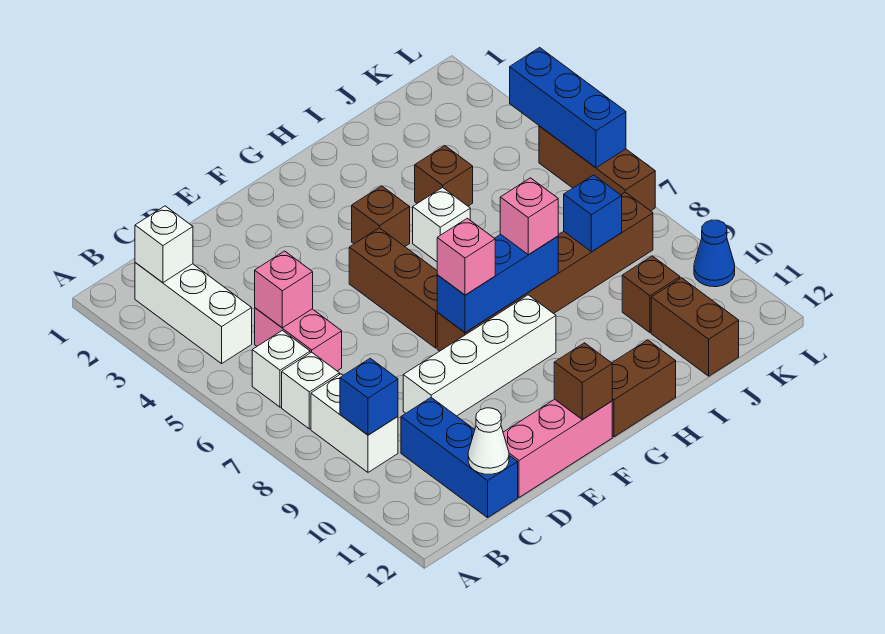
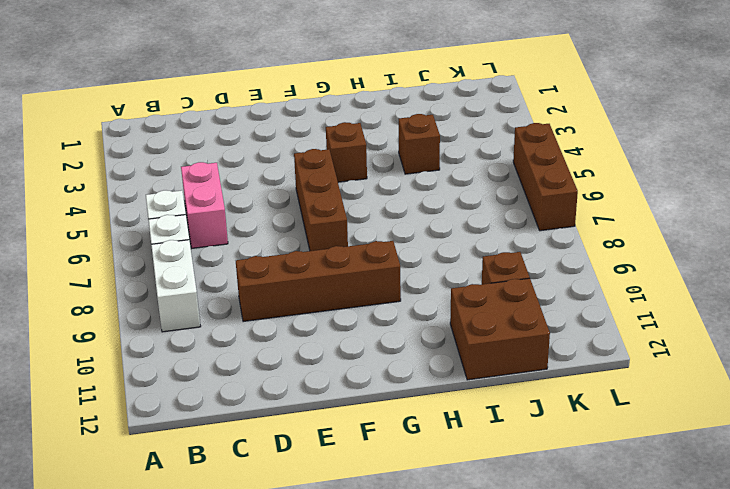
brown brick D9:G9 level 1 -> white brick D9:G9 level 1
brown brick I11:J12 level 1 -> brown brick J11:J12 level 1
none -> white brick B2:B4 level 1
none -> blue brick C10:C12 level 1
none -> pink brick D12:F12 level 1

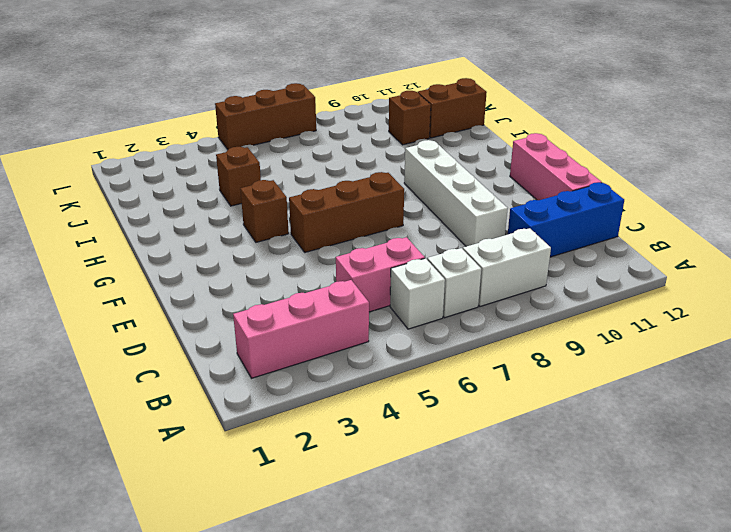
pink brick B2:B4 level 1 -> white brick B2:B4 level 1
none -> brown brick F8:K8 level 1
none -> brown brick G12:H12 level 1
none -> white brick H5 level 1

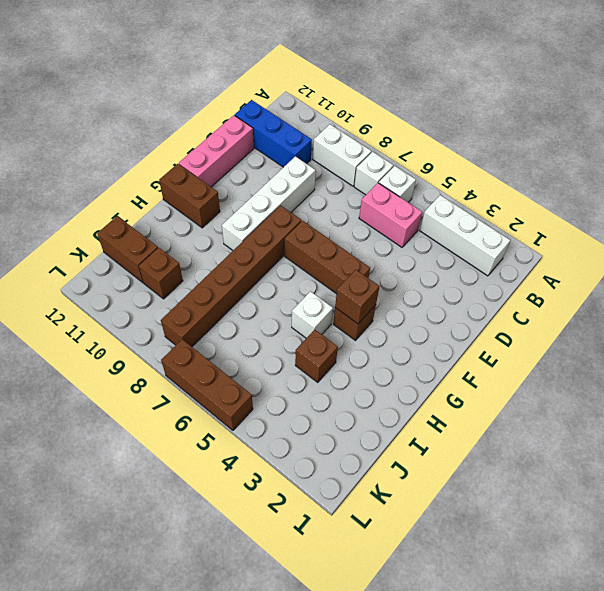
brown brick G4 level 2 -> brown brick F12 level 2
brown brick G11:G12 level 1 -> brown brick G12:H12 level 1
none -> blue cone L10 level 1
none -> white brick B2 level 2
none -> blue brick B9 level 2

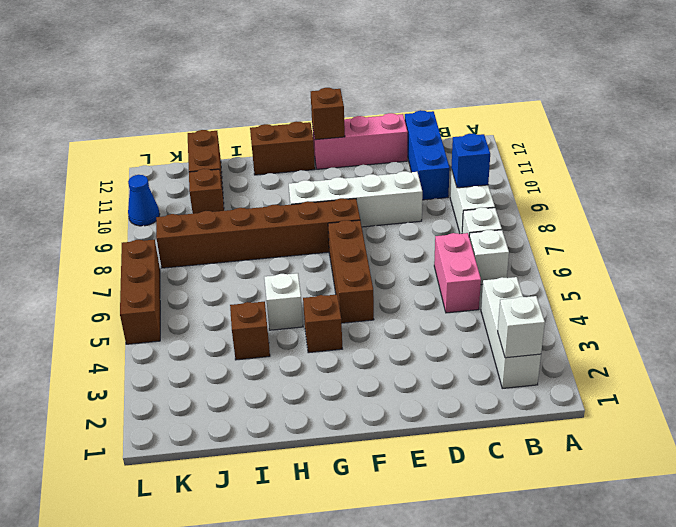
none -> pink brick C5 level 2
none -> white cone C12 level 2
none -> blue brick F8:H8 level 2

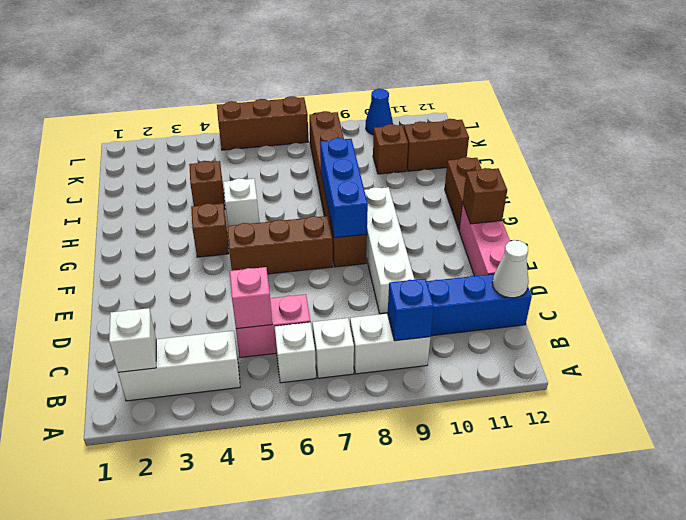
none -> blue brick J8 level 2
none -> blue brick L4:L6 level 2
none -> pink brick F8 level 3

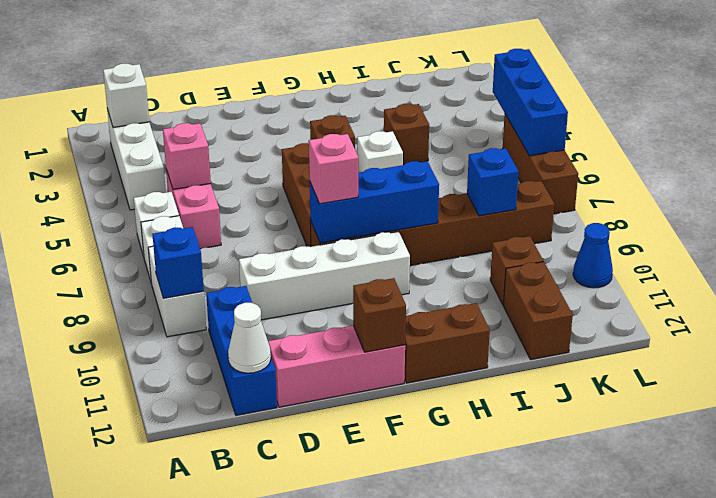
none -> pink brick H8 level 3

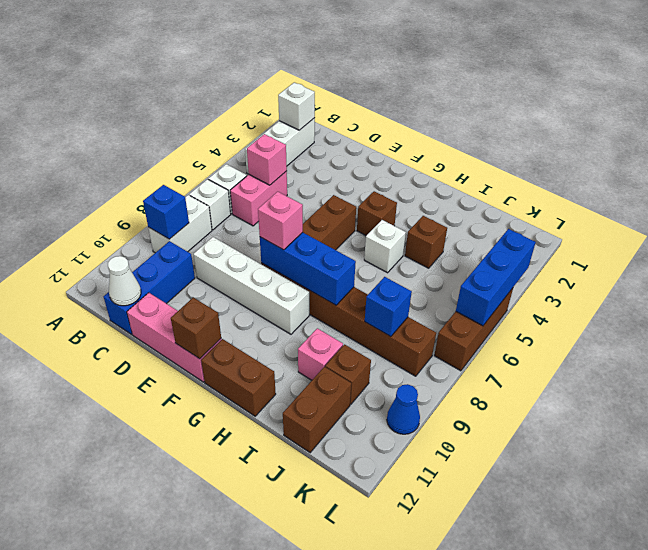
pink brick I10 level 1 -> pink brick H8 level 3

